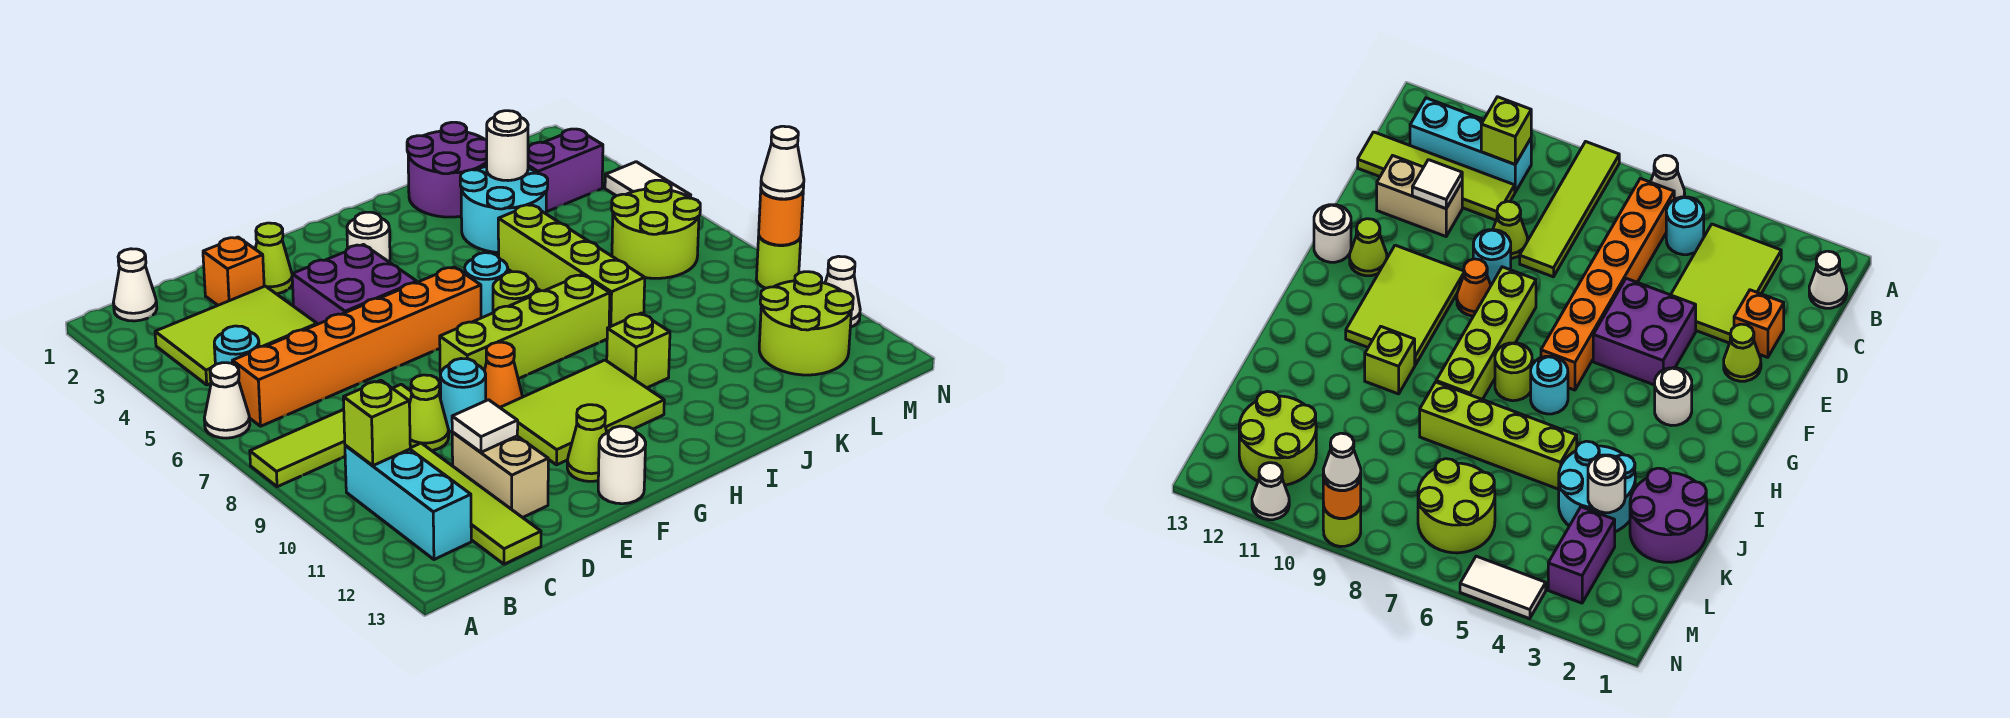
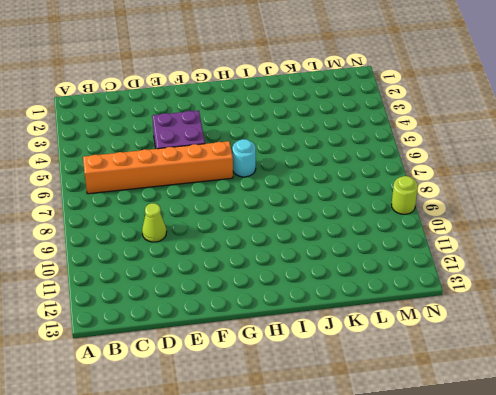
none -> white cone A6 level 1
none -> lime tile A8:D8 level 1
none -> white cone B1 level 1
none -> lime tile B3:D4 level 1

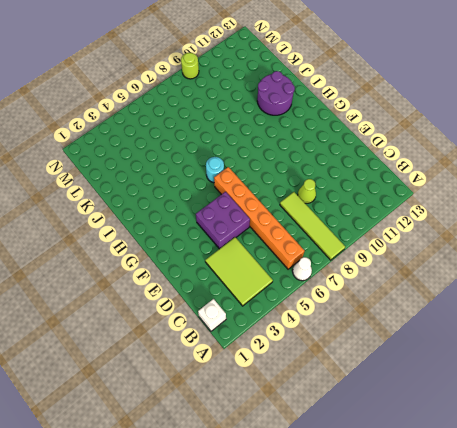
white brick B1 level 1 -> white cone B1 level 1
purple round brick I11:J12 level 1 -> purple round brick J1:K2 level 1
none -> cyan round brick B5 level 1
none -> cyan brick B10:B12 level 1
none -> lime tile C10:C13 level 1
none -> orange brick D2 level 1

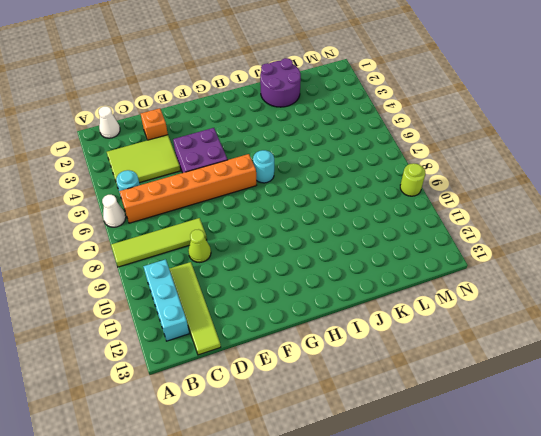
none -> tan brick D11:D12 level 1
none -> lime cone E2 level 1
none -> cyan round brick E9 level 1
none -> lime brick F8:I8 level 1

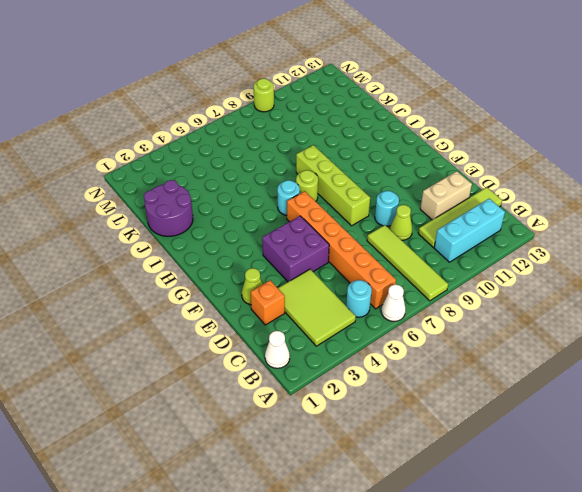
none -> orange cone F9 level 1
none -> lime tile F10:H11 level 1
none -> lime cone F12 level 1
none -> white round brick F13 level 1

